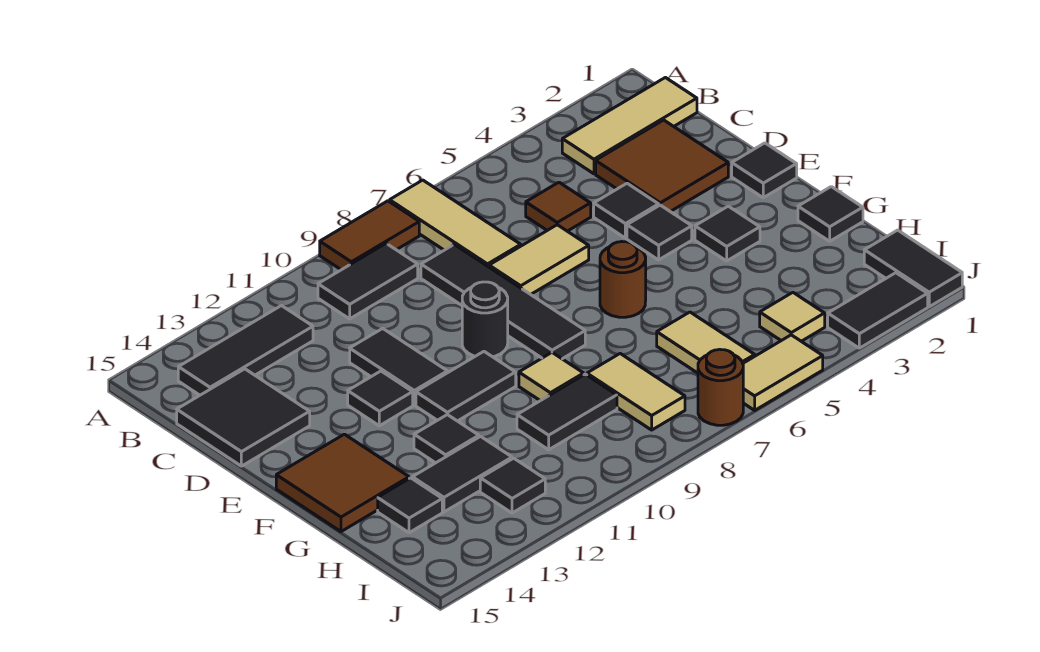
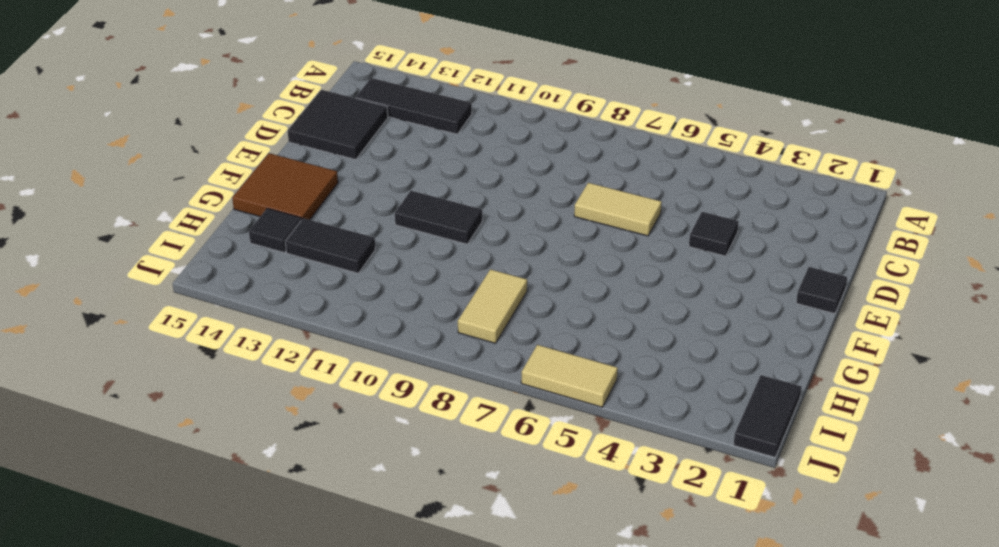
none -> tan tile A7:C7 level 1
none -> brown tile A8:A9 level 1
none -> tan tile B1:B3 level 1
none -> black tile B9:B10 level 1

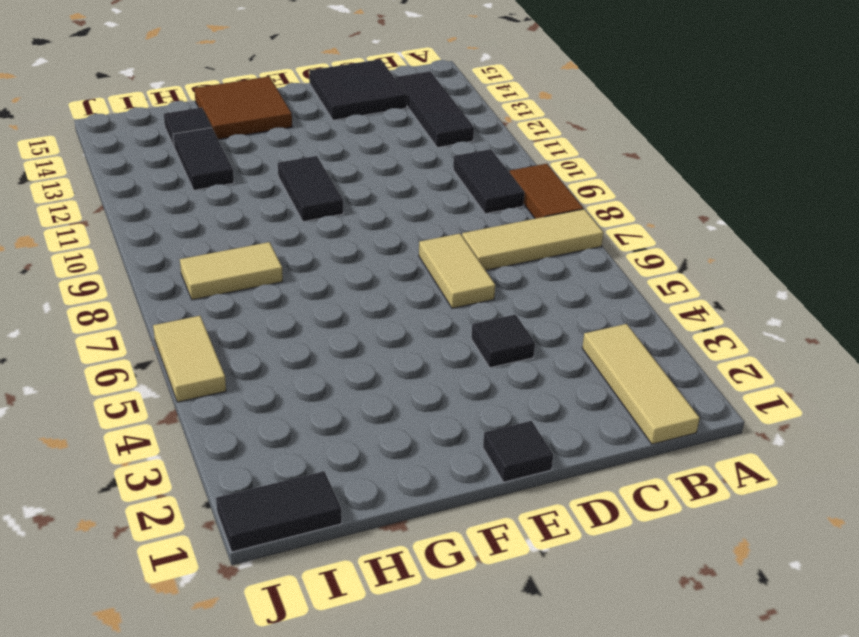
none -> brown tile C2:D3 level 1
none -> brown tile C5 level 1
none -> black tile C8:F8 level 1
none -> black tile D11:E11 level 1

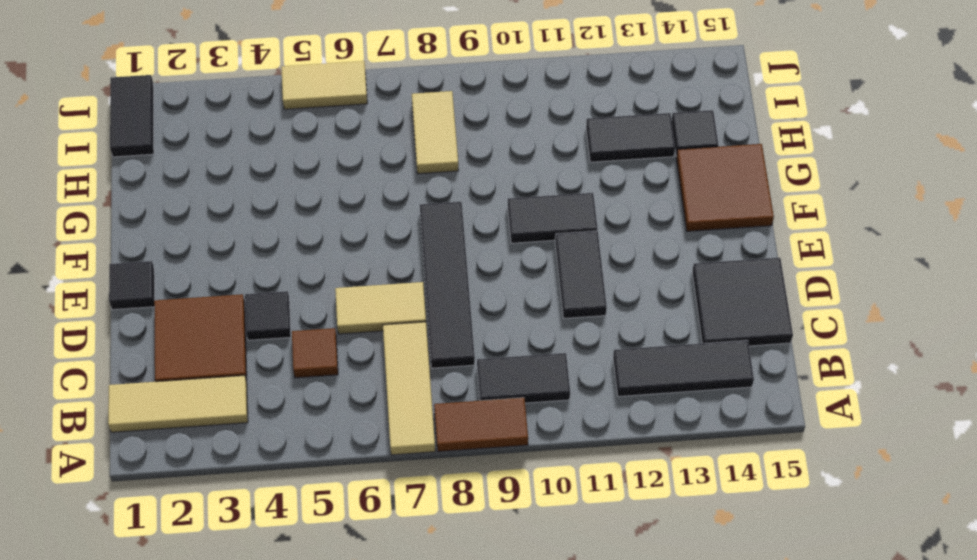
none -> black tile E4 level 1
none -> black round brick E9 level 1
none -> black tile E12 level 1
none -> black tile F3 level 1

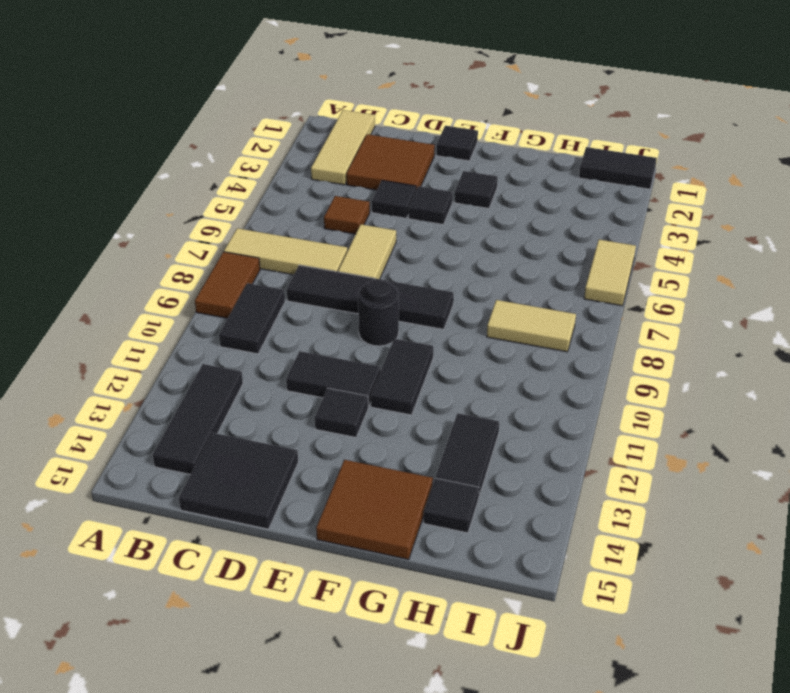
none -> brown round brick F6 level 1
none -> black tile G1 level 1
none -> tan tile G9 level 1
none -> black tile G12 level 1

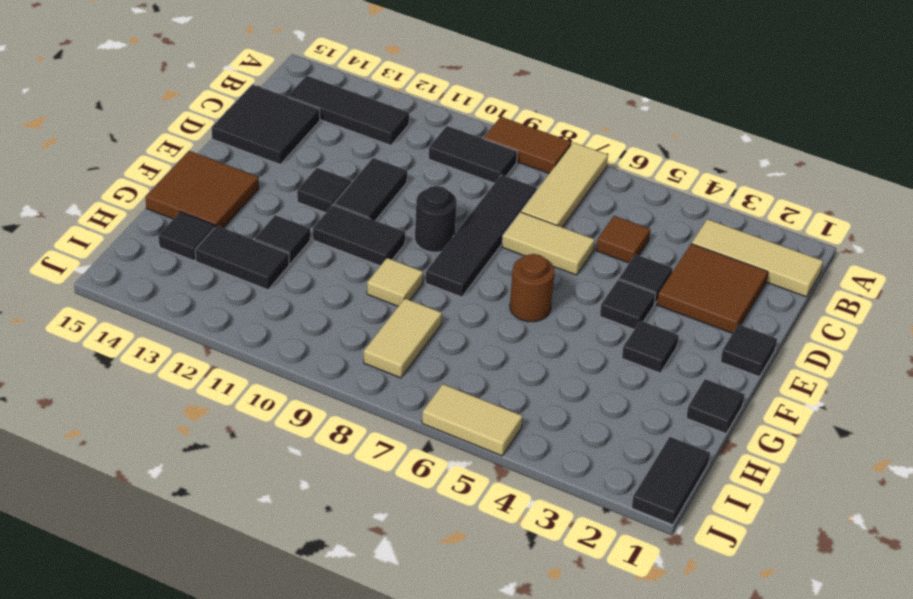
none -> tan tile H6:I6 level 1
none -> black tile H9:H10 level 1
none -> tan tile I4 level 1
none -> black tile I12 level 1

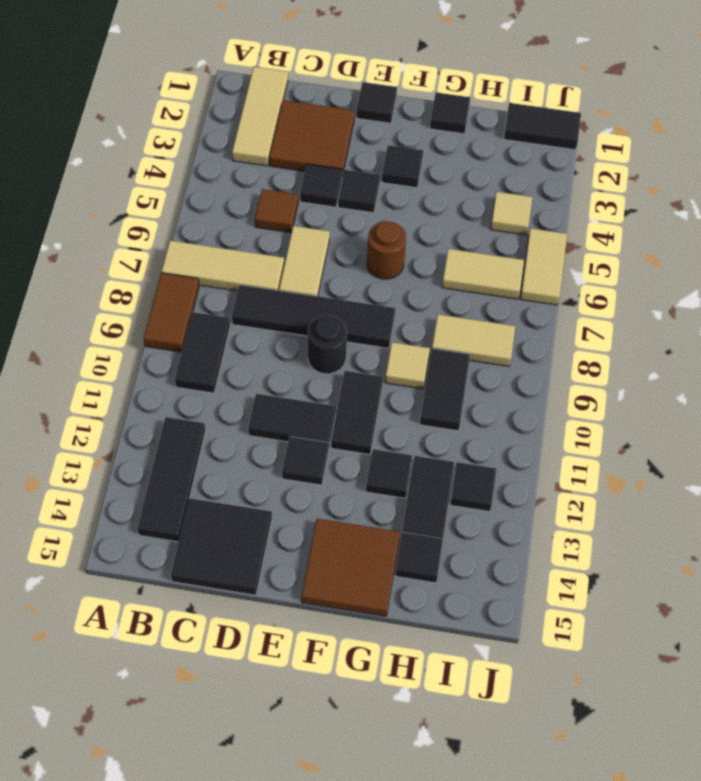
none -> black tile J2:J3 level 1
none -> brown round brick J7 level 1

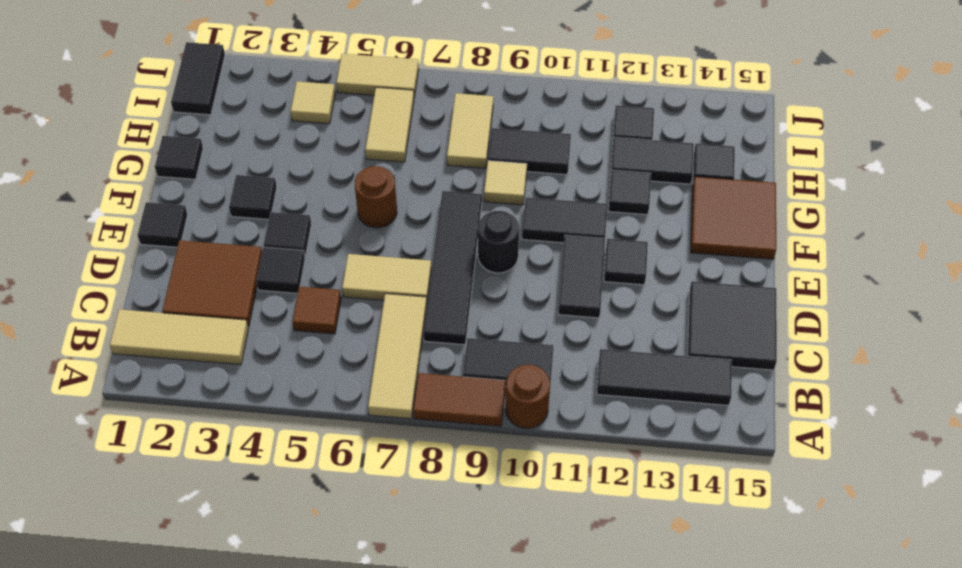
brown round brick A10 level 1 -> brown round brick J7 level 1
none -> black tile J2:J3 level 1

